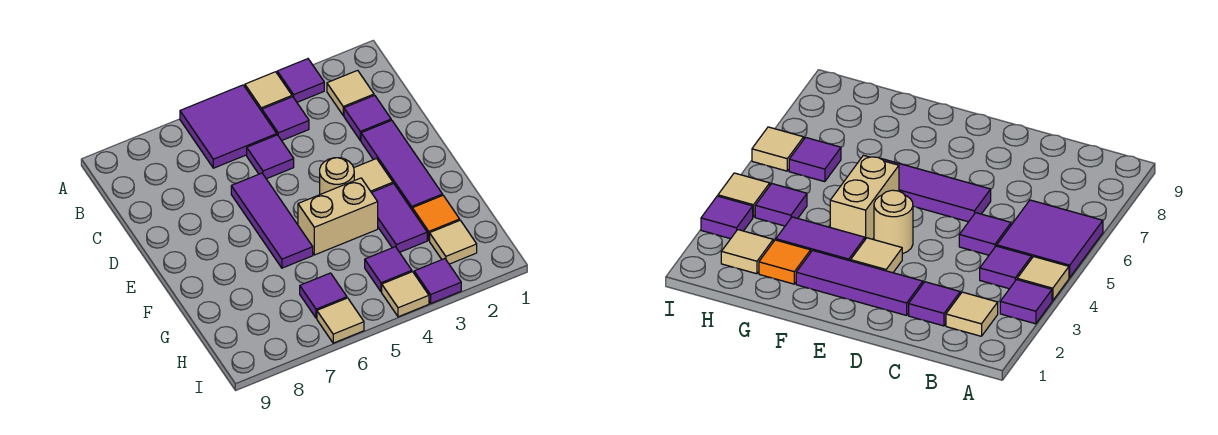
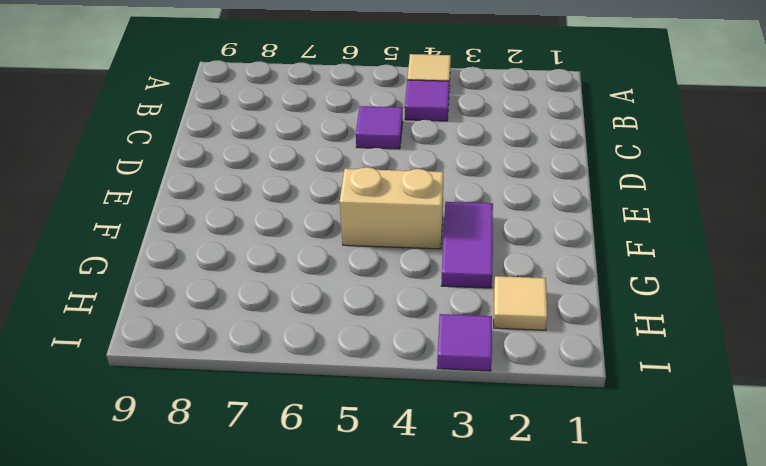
none -> purple tile A3 level 1
none -> purple tile A5:B6 level 1
none -> tan tile B2 level 1

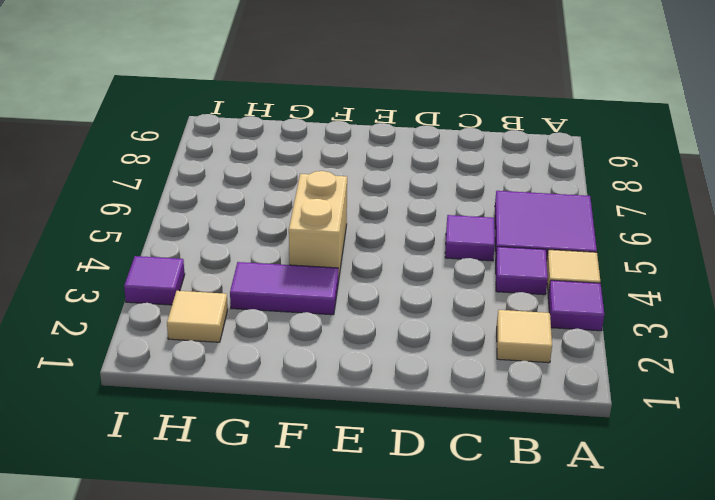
none -> purple tile C2 level 1
none -> purple tile D2:F2 level 1
none -> purple tile D6:F6 level 1

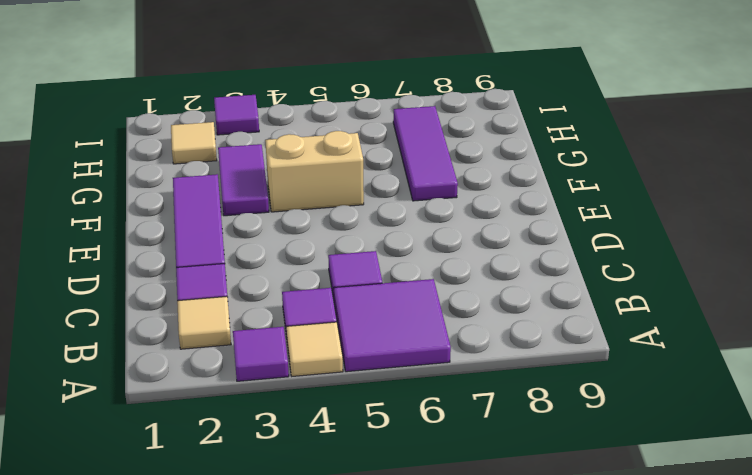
purple tile F7:H7 level 1 -> purple tile D6:F6 level 1
none -> tan tile E3 level 1
none -> tan round brick E4 level 1
none -> orange tile G2 level 1

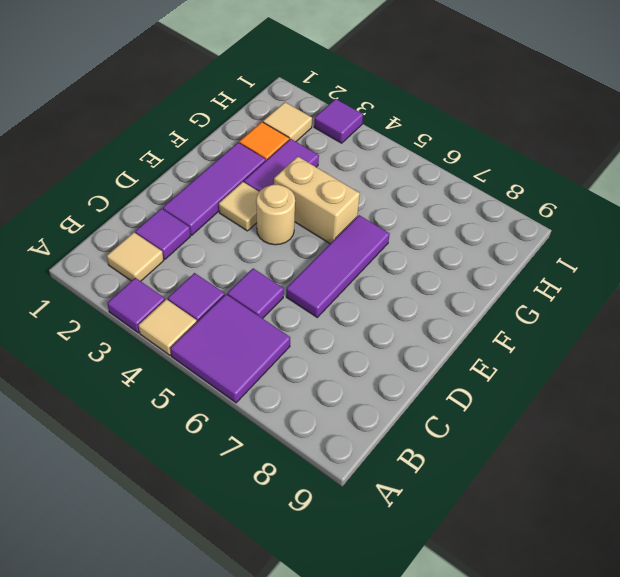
none -> purple tile H4 level 1
none -> purple tile H6 level 1
none -> tan tile I4 level 1

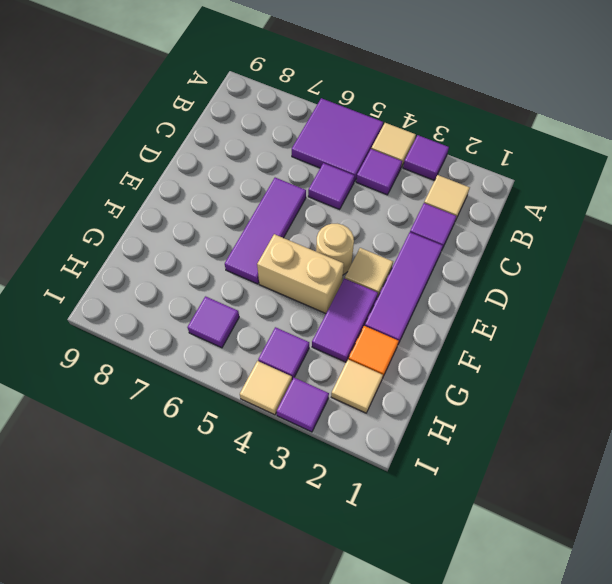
none -> tan tile I6 level 1

